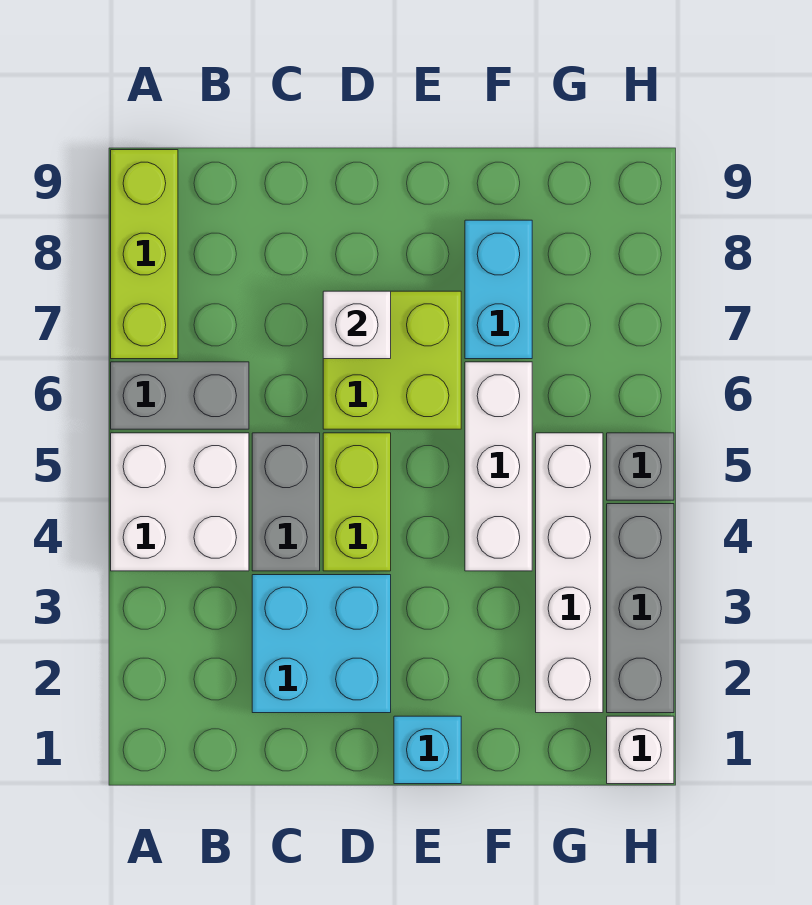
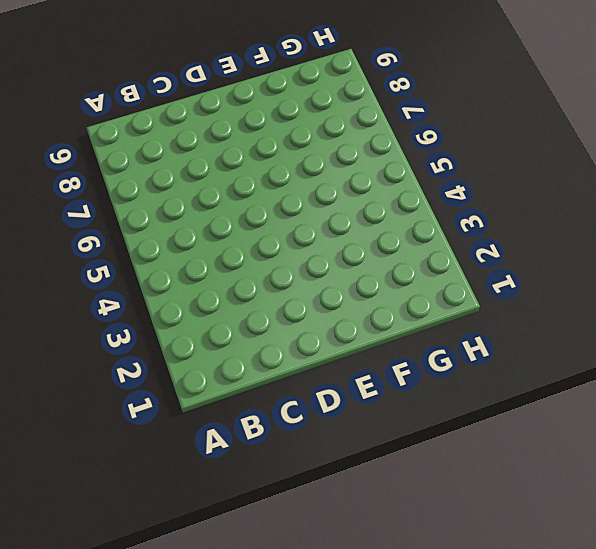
none -> white brick A4:B5 level 1
none -> grey brick A6:B6 level 1
none -> lime brick A7:A9 level 1

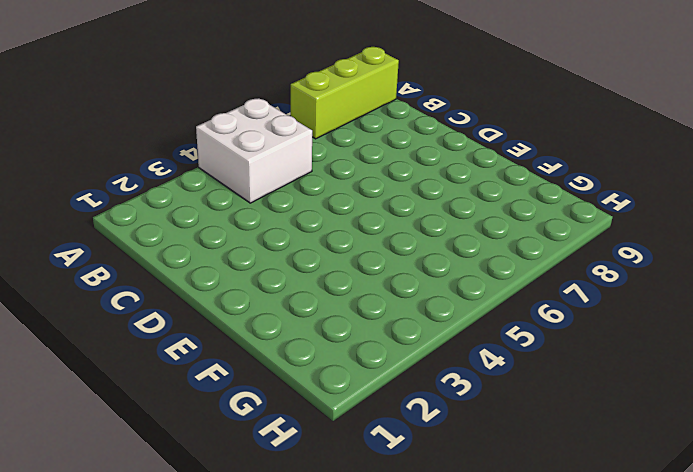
none -> grey brick A6:B6 level 1
none -> cyan brick C2:D3 level 1
none -> grey brick C4:C5 level 1

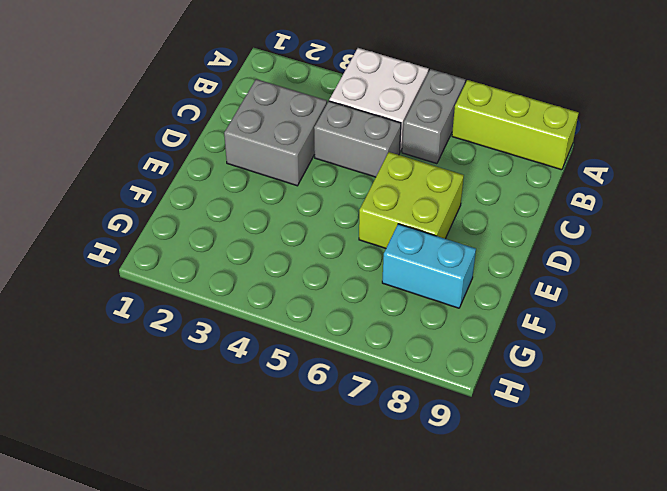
grey brick C2:D3 level 1 -> cyan brick C2:D3 level 1
none -> lime brick D4:D5 level 1
none -> cyan brick E1 level 1
none -> white brick F4:F6 level 1

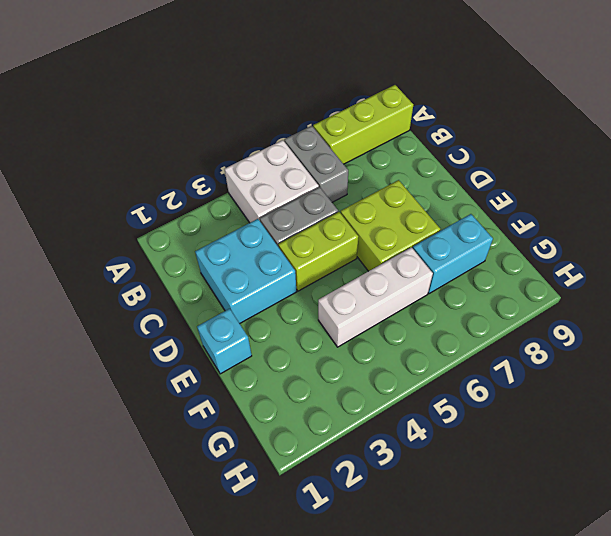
none -> white brick G2:G5 level 1
none -> white brick H1 level 1
none -> grey brick H2:H4 level 1

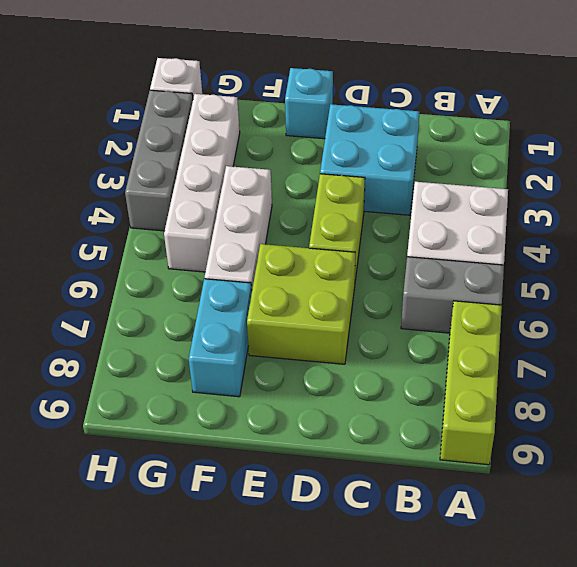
none -> grey brick C4:C5 level 1
none -> grey brick H5 level 1
none -> white brick D7 level 2

